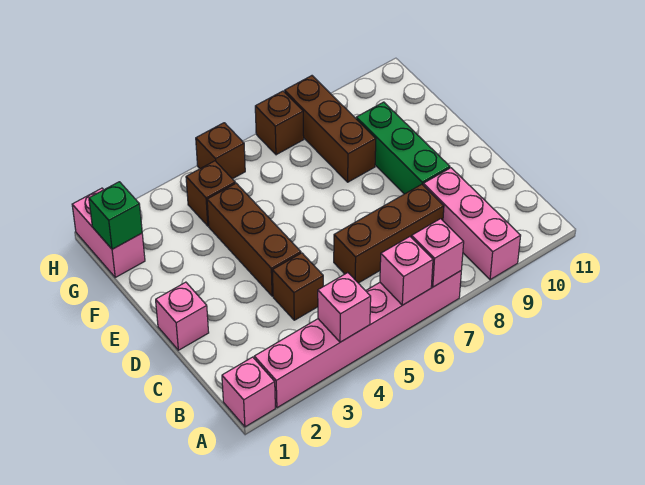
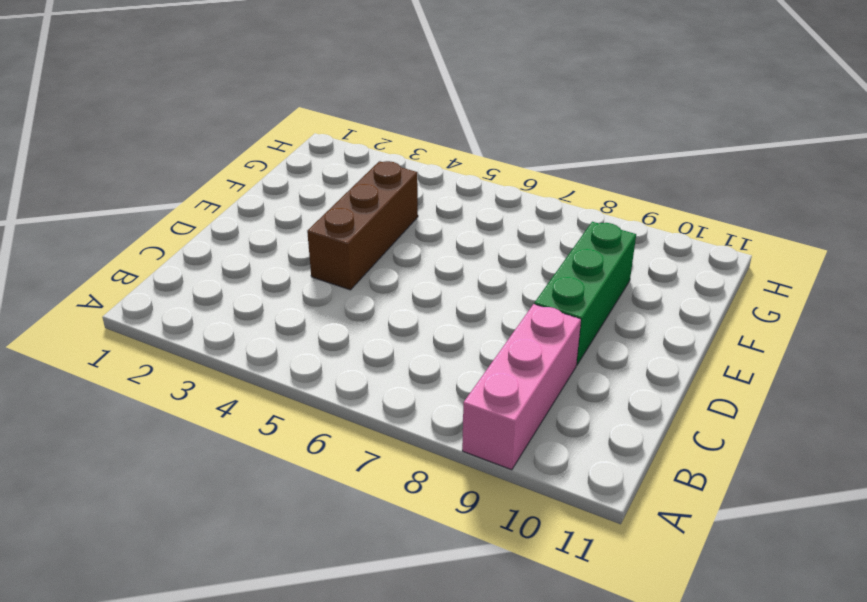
none -> pink brick A1 level 1
none -> pink brick A2:A7 level 1
none -> brown brick C4 level 1

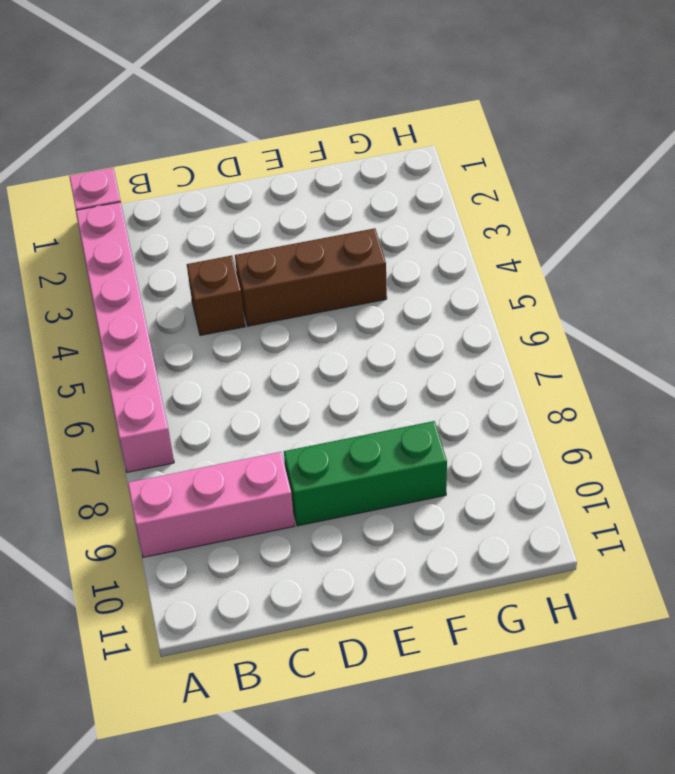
none -> brown brick C6:C8 level 1
none -> pink brick D1 level 1
none -> brown brick F8:H8 level 1

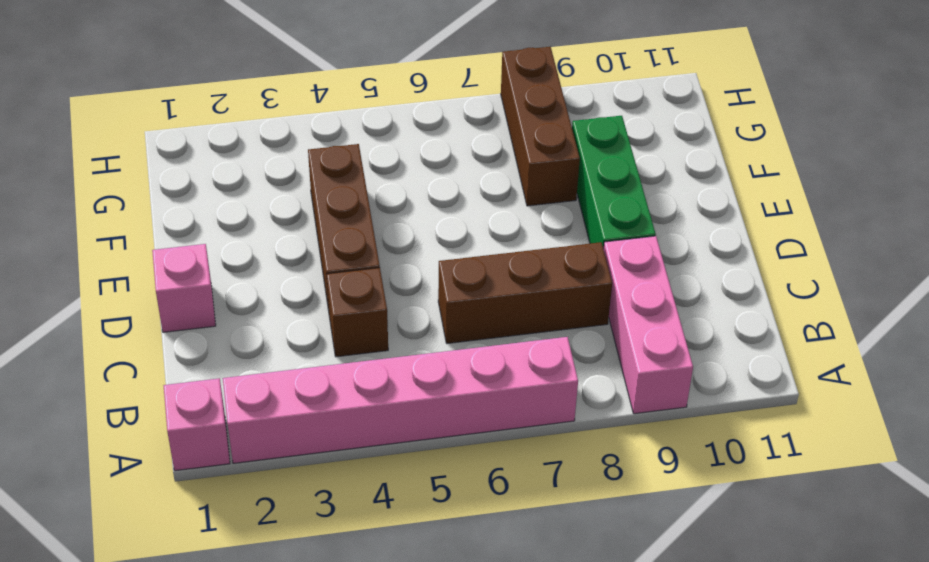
none -> pink brick G1:H1 level 1
none -> brown brick G4 level 1
none -> brown brick H5 level 1

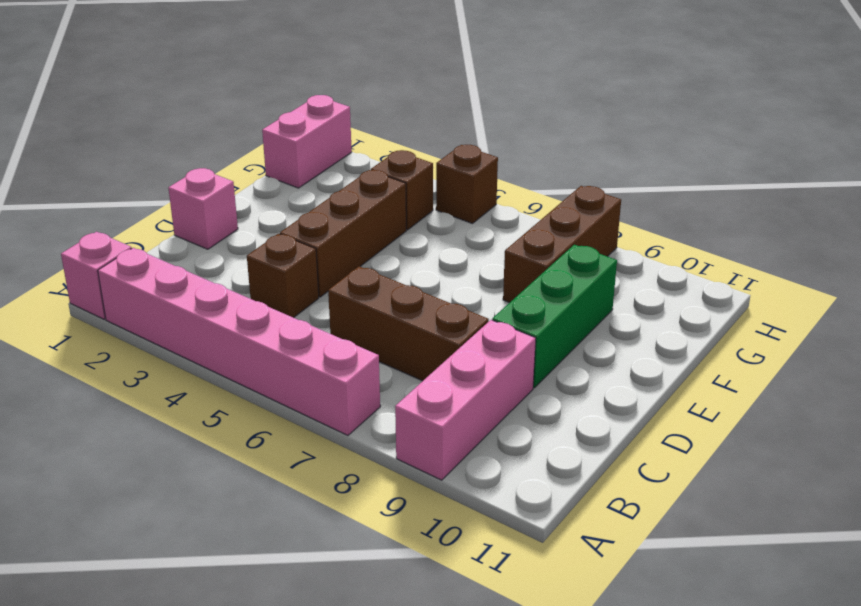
none -> brown brick H7 level 1
none -> pink brick A4 level 2
none -> pink brick A6 level 2

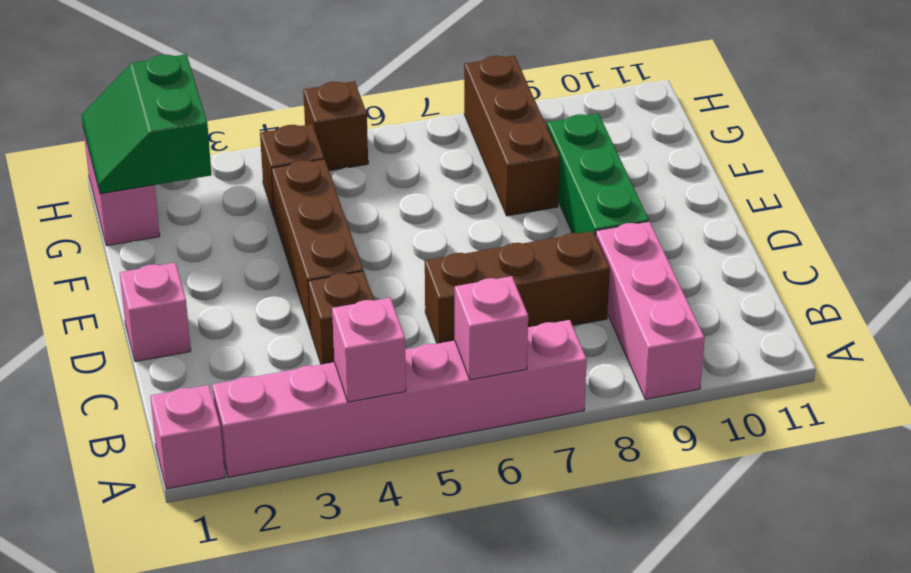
green slope G1:H2 level 2 top 2 -> green brick G1 level 2
none -> brown brick H7 level 1
none -> pink brick A7 level 2

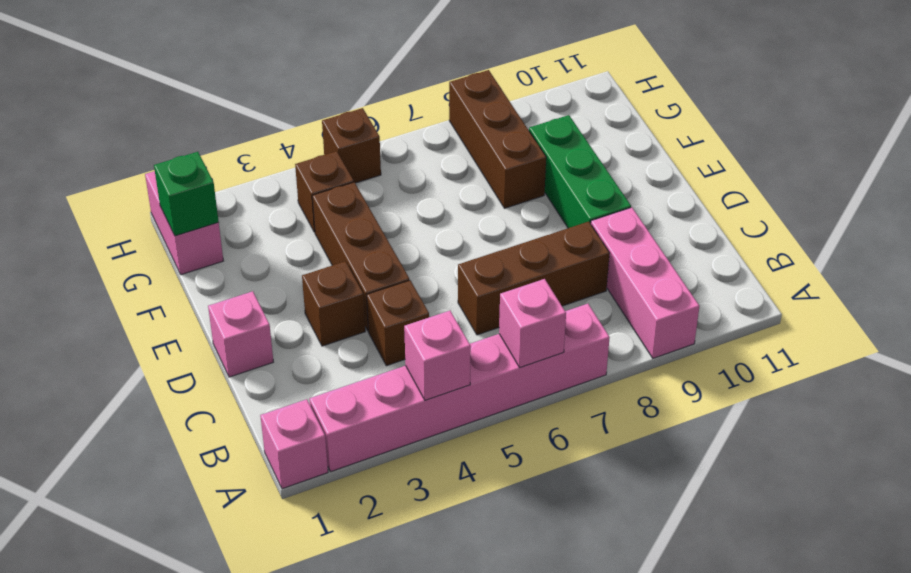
brown brick D3 level 1 -> brown brick H7 level 1
none -> pink brick A7 level 2

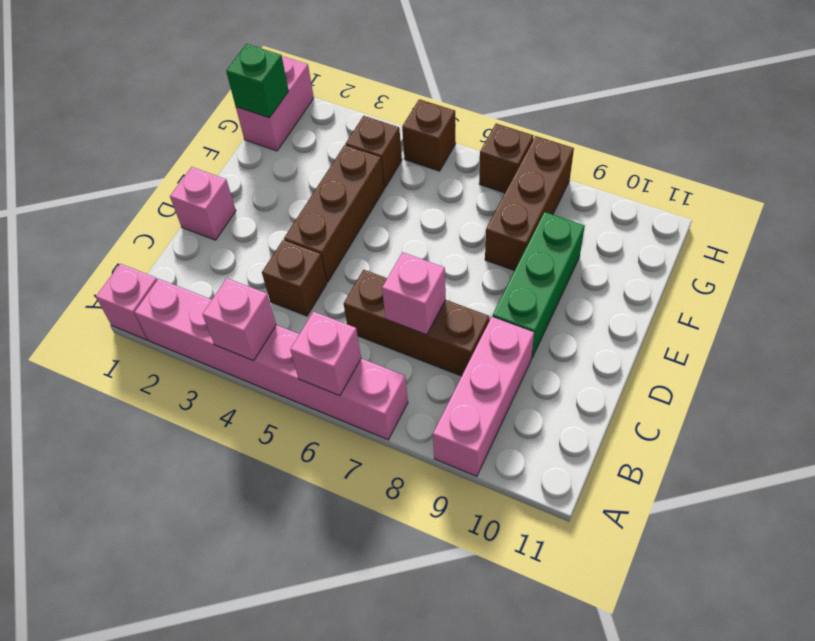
pink brick C7 level 2 -> pink brick A7 level 2

